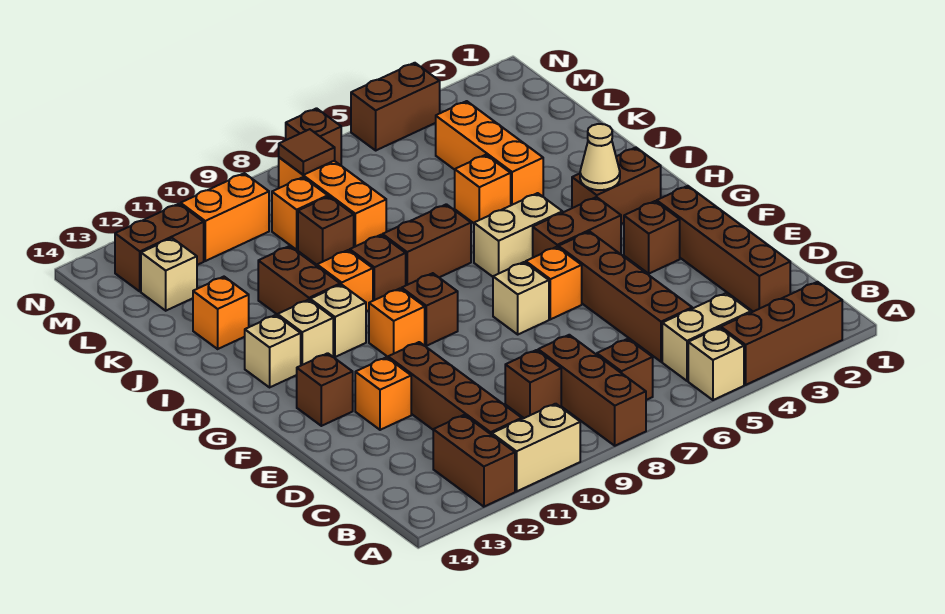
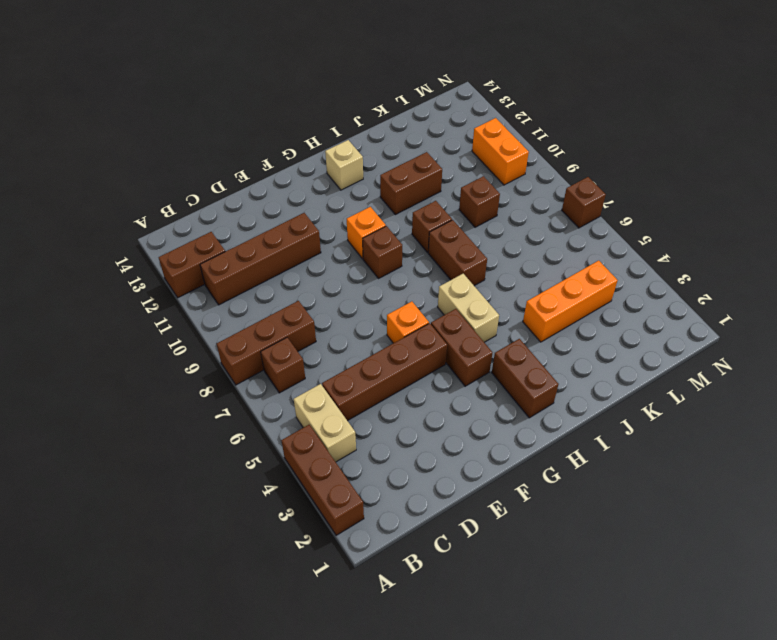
none -> tan brick A5 level 1
none -> tan brick A10:A11 level 1
none -> brown brick C2:F2 level 1
none -> brown brick C9 level 1

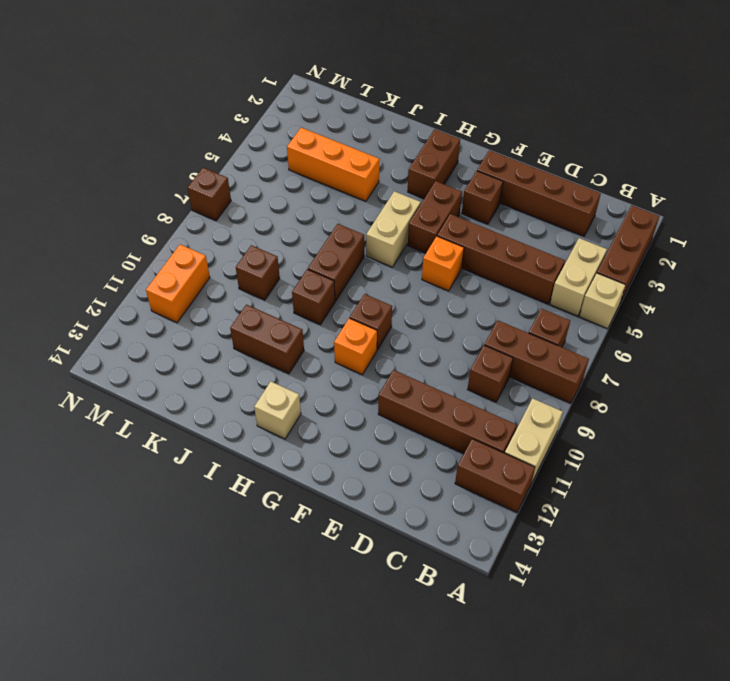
none -> orange brick E12 level 1
none -> tan brick F7 level 1
none -> brown brick F13 level 1
none -> tan brick H11 level 1

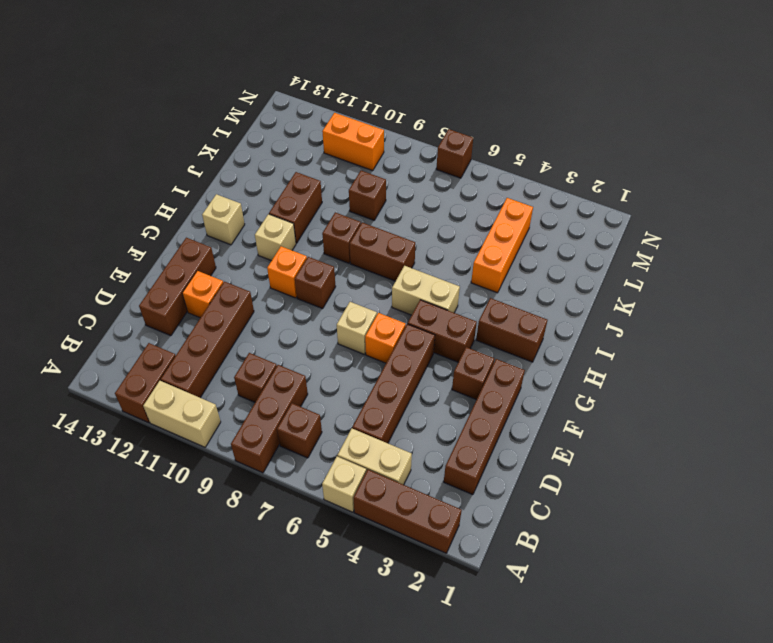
brown brick D13:F13 level 1 -> brown brick F13 level 1
none -> tan brick H12 level 1
none -> orange brick I10 level 1
none -> orange brick J5 level 1
none -> orange brick J13 level 1

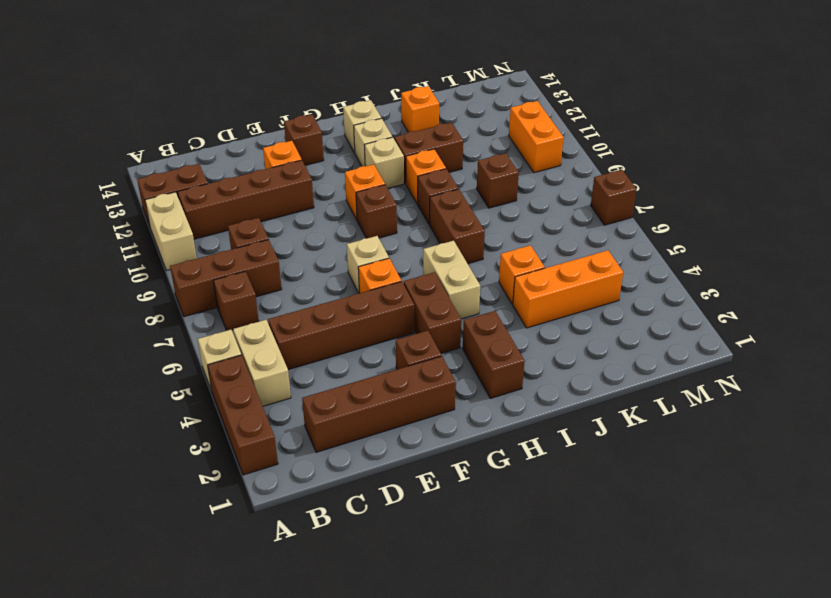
none -> orange brick K8:M8 level 1
none -> orange brick L9 level 1
none -> tan brick L13 level 1
none -> brown brick M12:M13 level 1

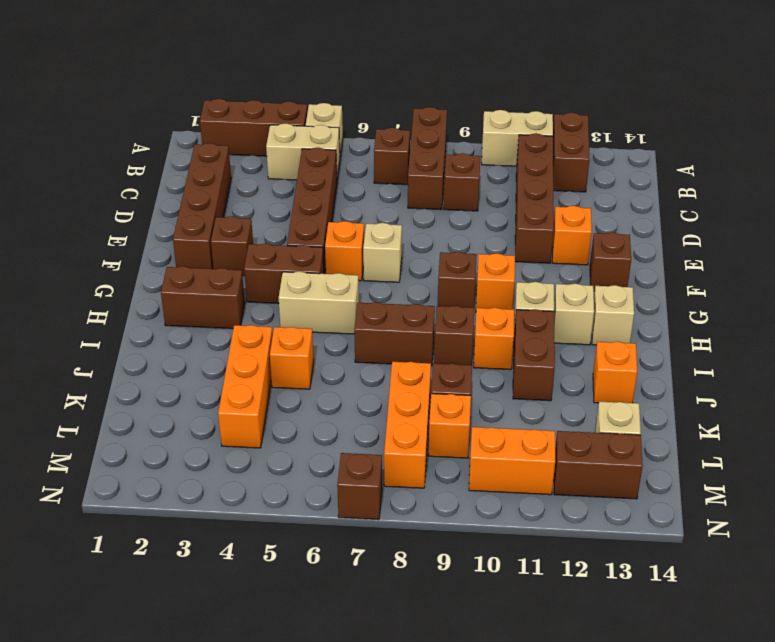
none -> brown brick N4:N5 level 1
none -> tan cone H3 level 2
none -> brown tile M8 level 2

